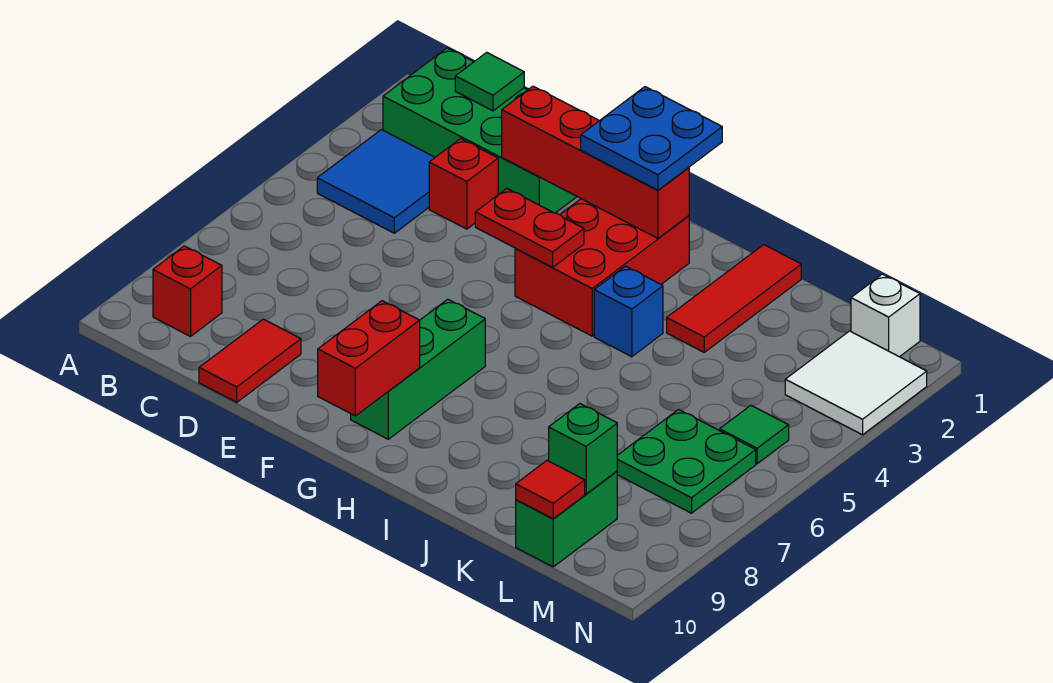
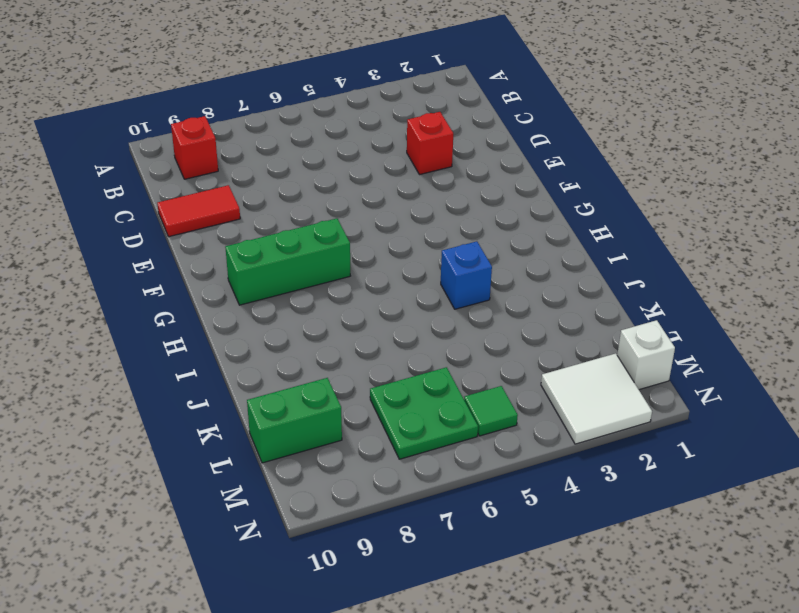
none -> green brick B1:E2 level 1
none -> blue tile B3:C4 level 1
none -> red brick G2:H4 level 1

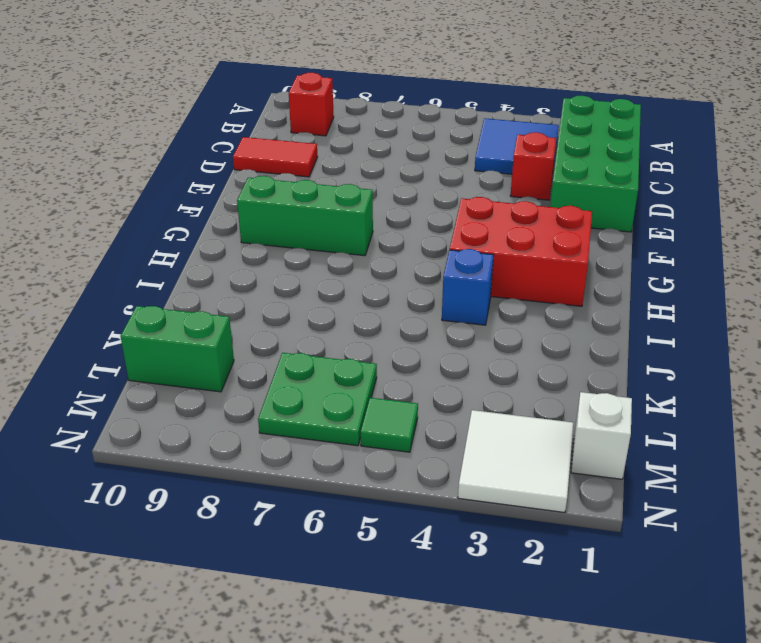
none -> red tile J1:J3 level 1
none -> green tile C1 level 2
none -> red brick E2:H2 level 2

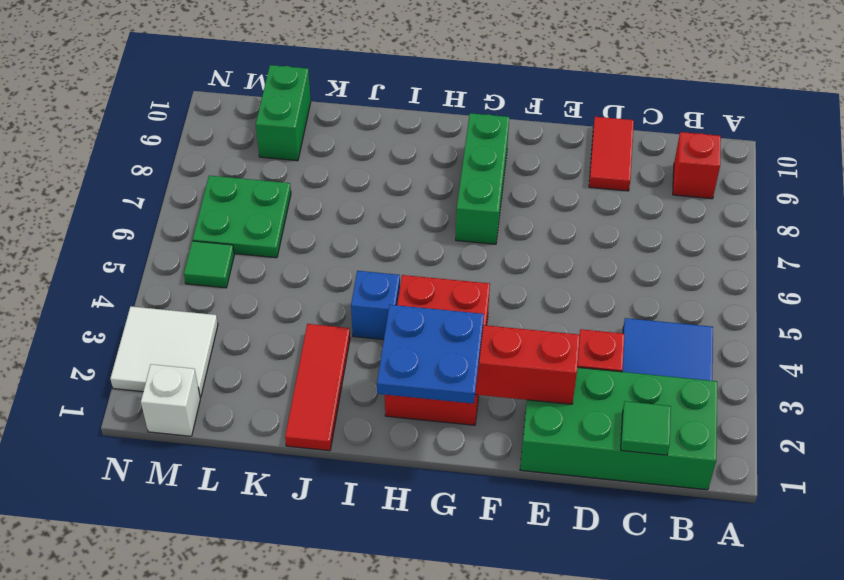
none -> red plate F4:G4 level 2
none -> red brick G9:G10 level 2
none -> green brick L9 level 2

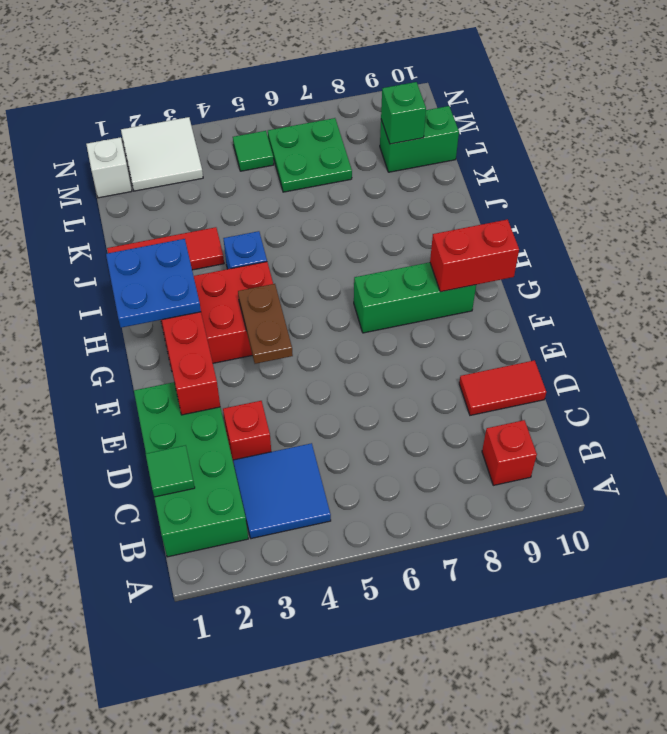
brown plate F4:G4 level 2 -> red plate F4:G4 level 2
none -> red tile L10 level 2

